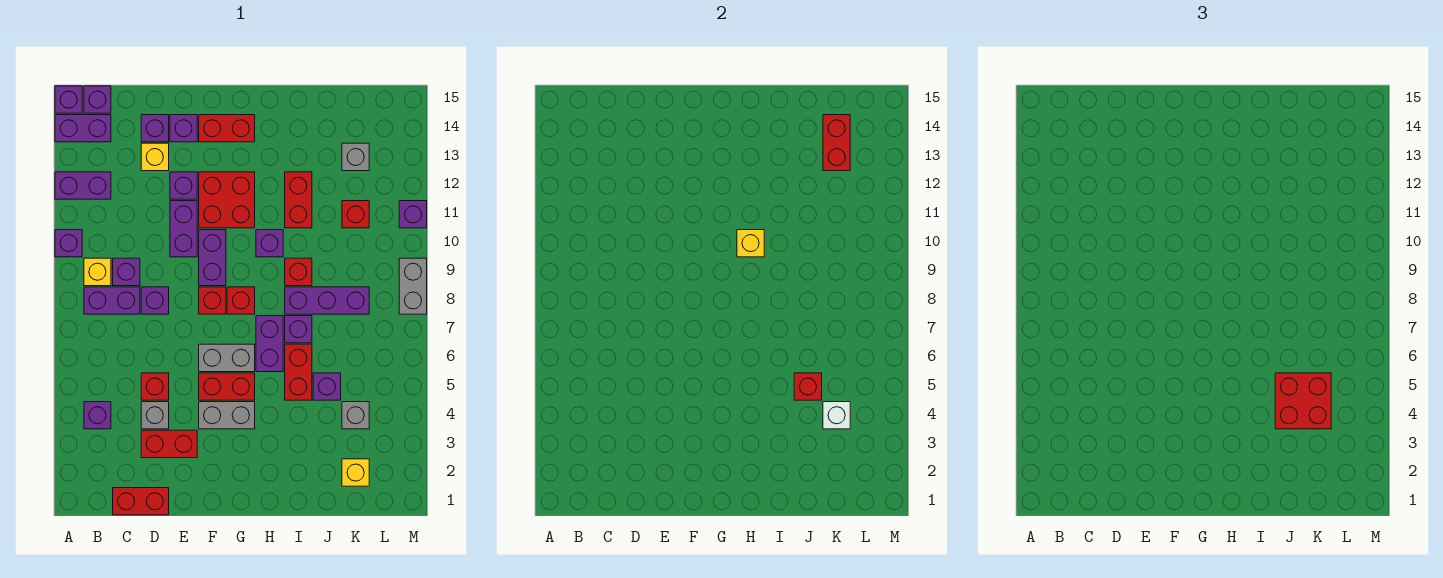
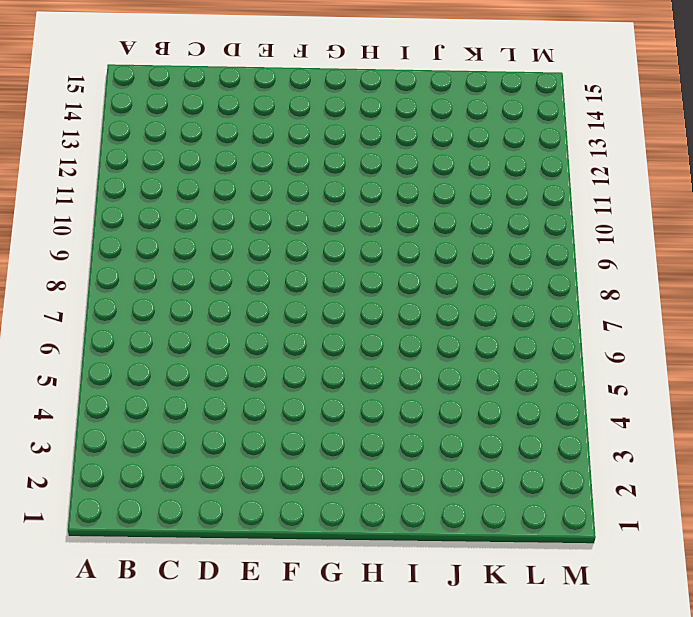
none -> purple brick A10 level 1
none -> purple brick A12:B12 level 1
none -> purple brick A14:B14 level 1
none -> purple brick A15 level 1

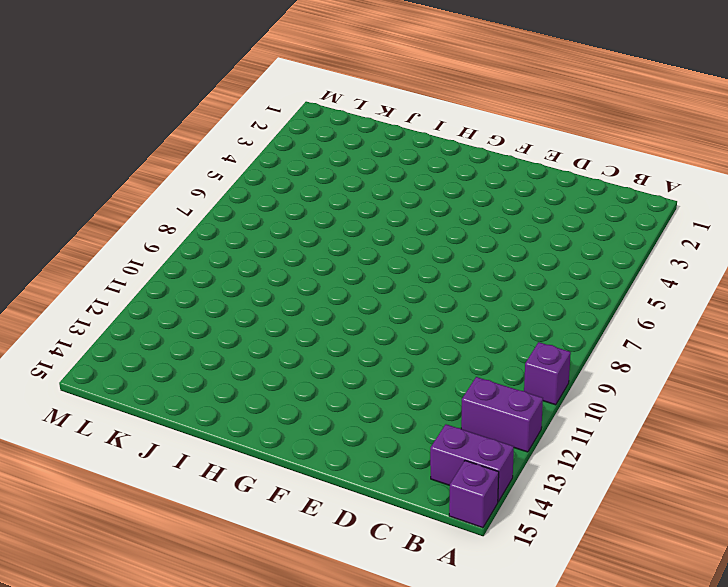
none -> purple brick B4 level 1
none -> purple brick B8:C8 level 1
none -> yellow brick B9 level 1
none -> purple brick B15 level 1

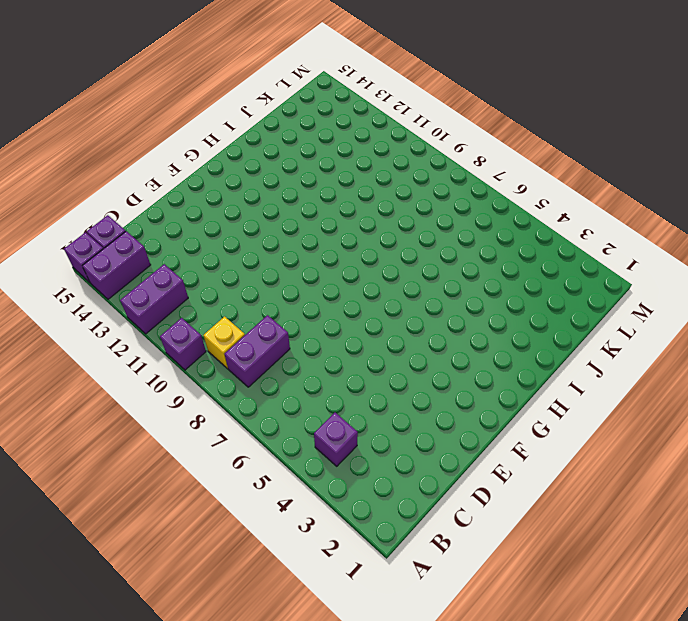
none -> red brick C1:D1 level 1
none -> purple brick C9 level 1
none -> red brick D3:E3 level 1
none -> grey brick D4 level 1

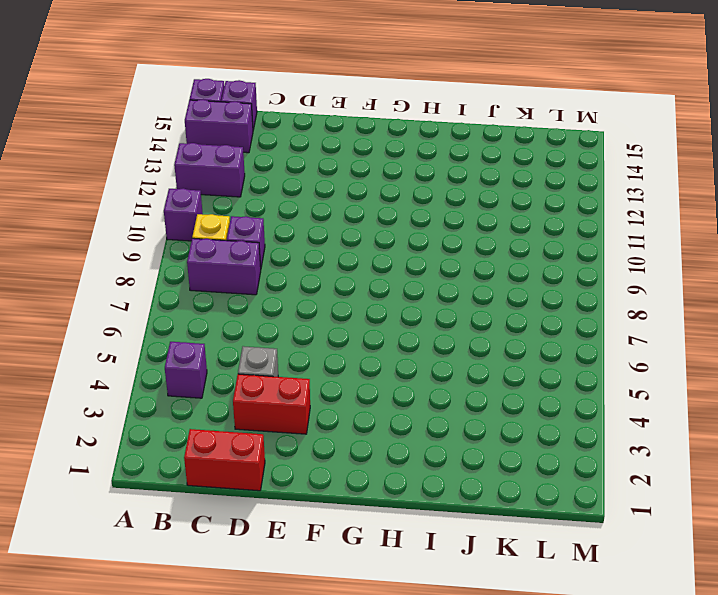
none -> red brick D5 level 1
none -> purple brick D8 level 1
none -> yellow brick D13 level 1
none -> purple brick D14 level 1

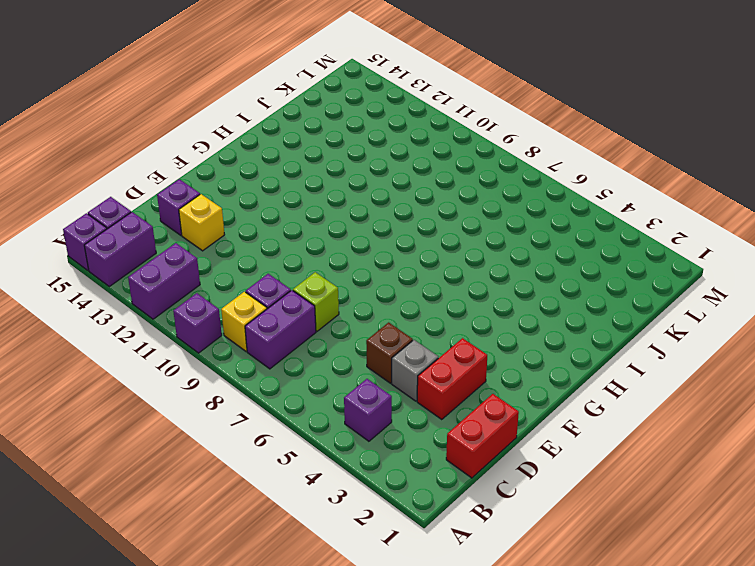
brown brick D5 level 1 -> red brick D5 level 1
lime brick D8 level 1 -> purple brick D8 level 1
none -> purple brick E10:E11 level 1
none -> purple brick E12 level 1
none -> purple brick E14 level 1
none -> grey brick F4:G4 level 1

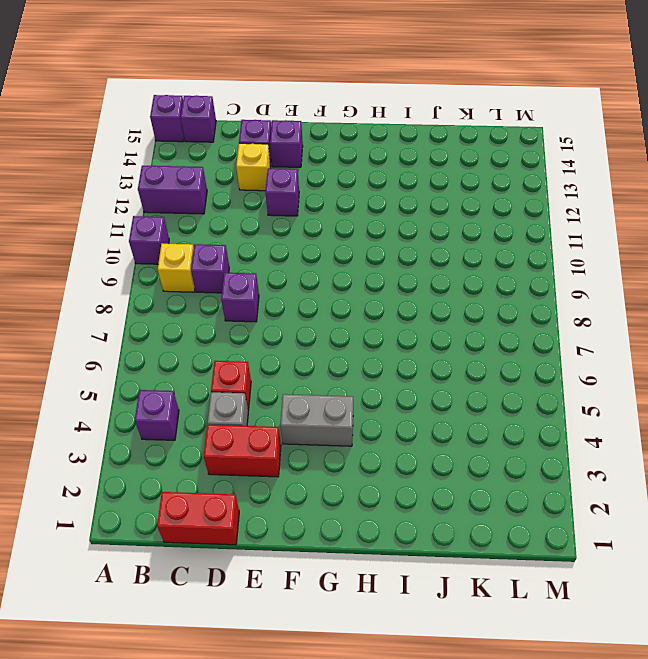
none -> purple brick A14:B14 level 1
none -> purple brick B8:C8 level 1
none -> purple brick E10:E11 level 1
none -> red brick F5:G5 level 1

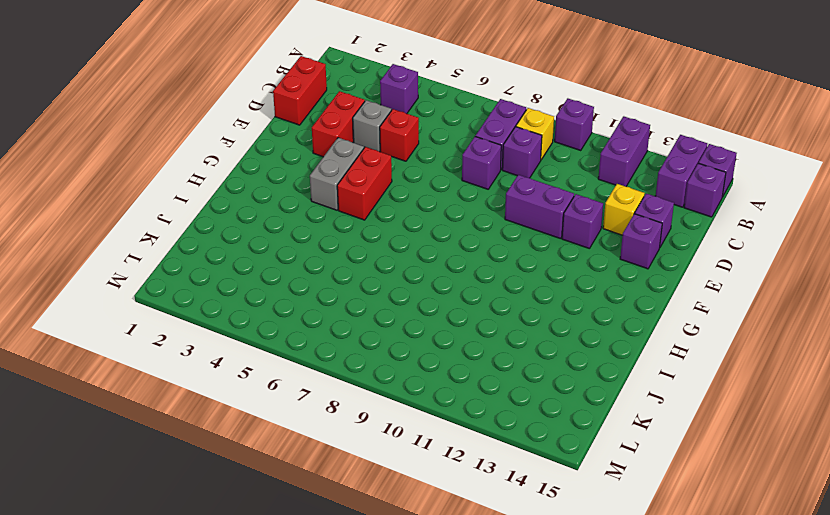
none -> grey brick F6:G6 level 1
none -> red brick F8 level 1
none -> purple brick F9:F10 level 1
none -> red brick F11:G12 level 1

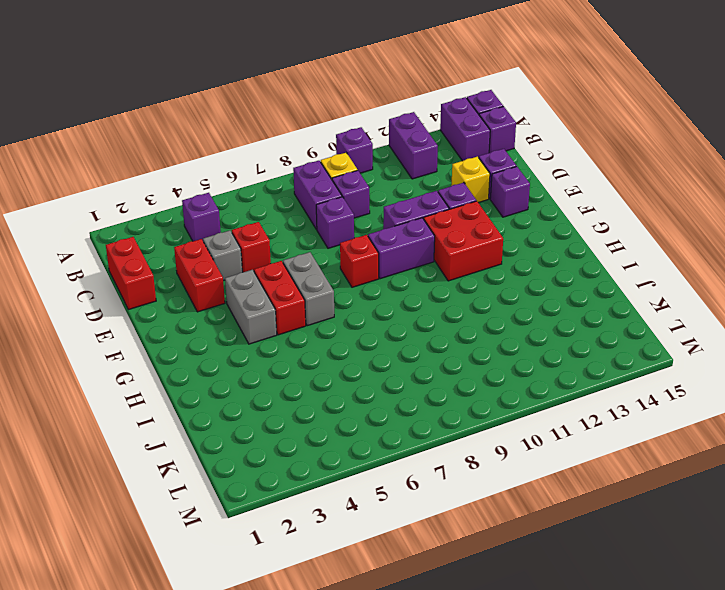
none -> red brick F14:G14 level 1
none -> red brick G8 level 1
none -> purple brick H6:H7 level 1
none -> purple brick H10 level 1

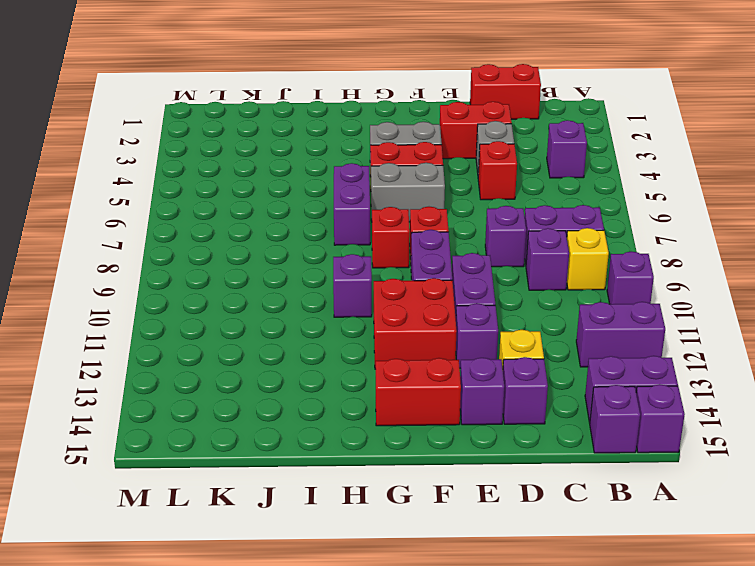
none -> red brick I5:I6 level 1
none -> purple brick I7 level 1
none -> purple brick I8:K8 level 1
none -> red brick I9 level 1

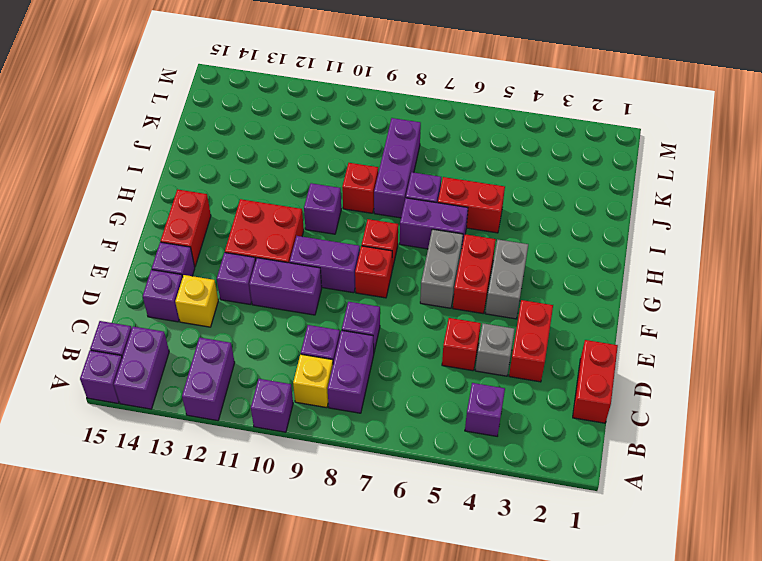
none -> red brick I11:I12 level 1
none -> purple brick J5 level 1
none -> yellow brick K2 level 1
none -> grey brick K4 level 1

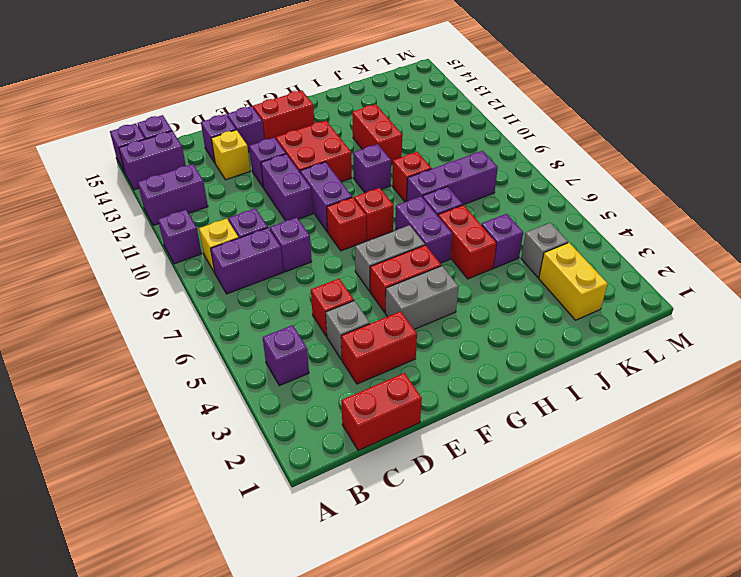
yellow brick K2:K3 level 1 -> yellow brick K2 level 1
none -> red brick K11 level 1
none -> grey brick K13 level 1
none -> grey brick M8:M9 level 1
none -> purple brick M11 level 1

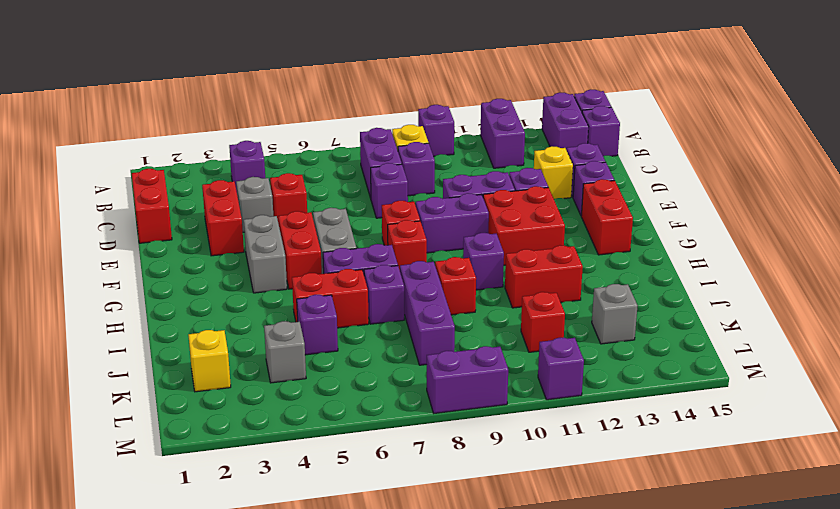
purple brick M8:M9 level 1 -> grey brick M8:M9 level 1
none -> yellow brick H10 level 2
none -> red brick J5 level 2
none -> white brick K4 level 2
none -> red brick K13:K14 level 2

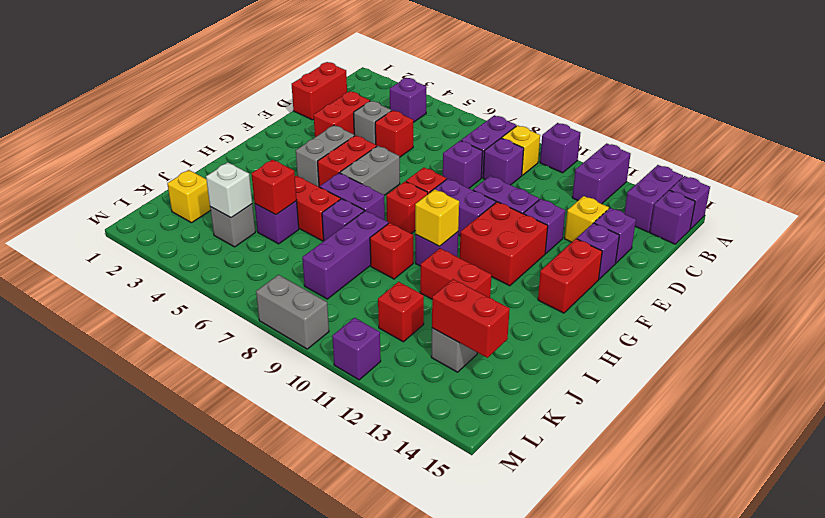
none -> red brick J4:K5 level 3

